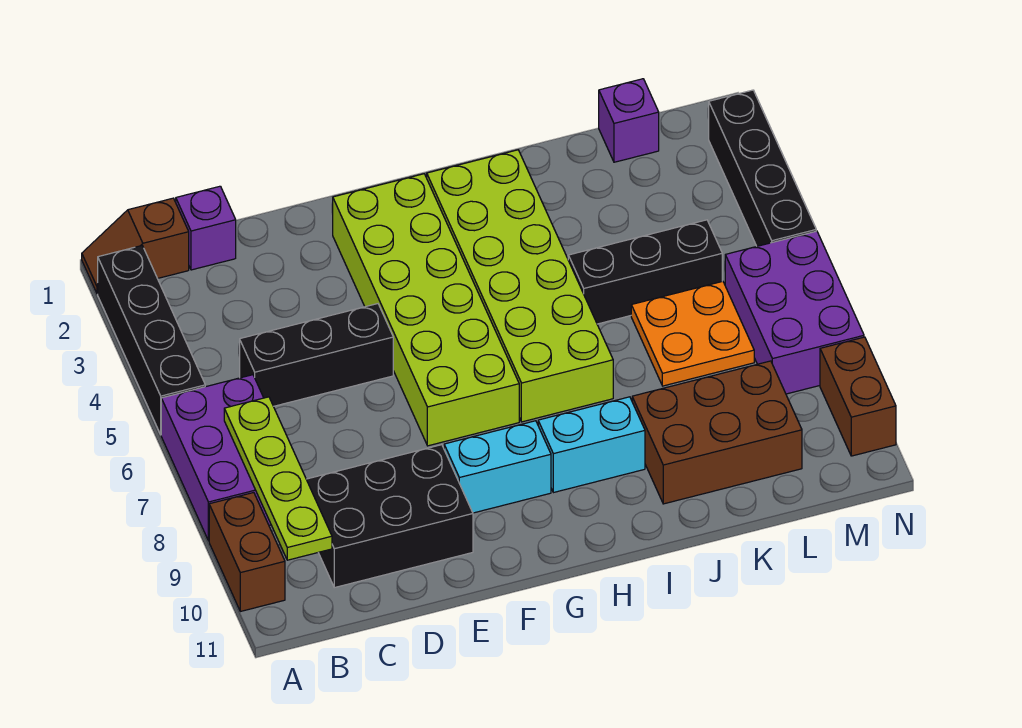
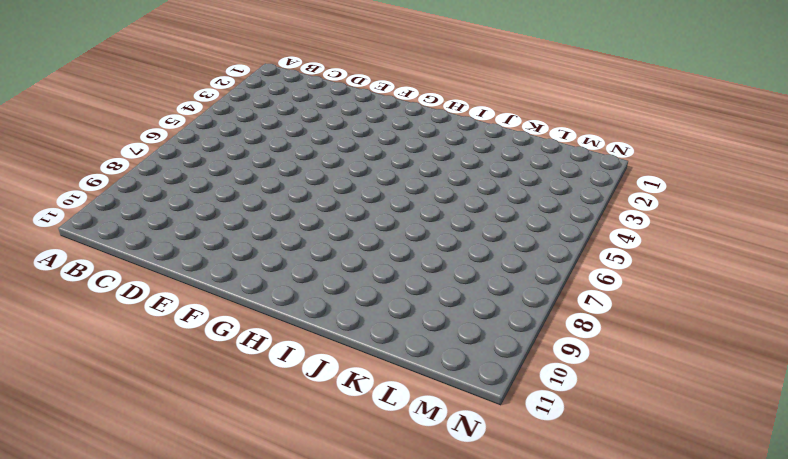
none -> brown slope A1:B1 level 1 top B
none -> black brick A2:A5 level 1
none -> purple brick A6:B8 level 1

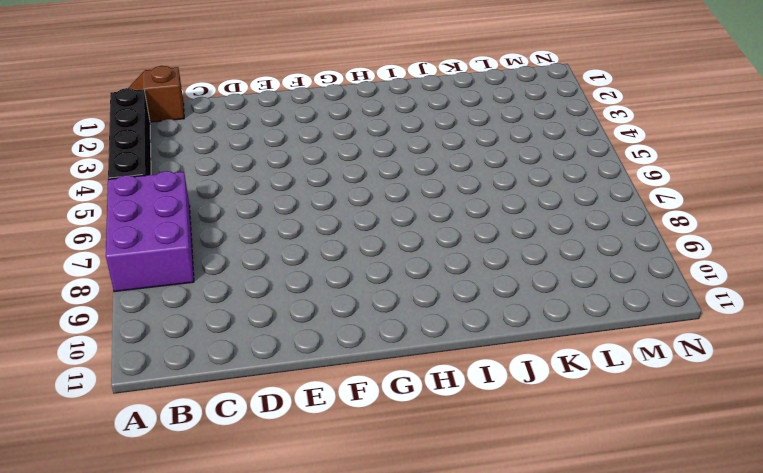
none -> brown brick A9:A10 level 1
none -> purple brick C1 level 1
none -> black brick C5:E5 level 1

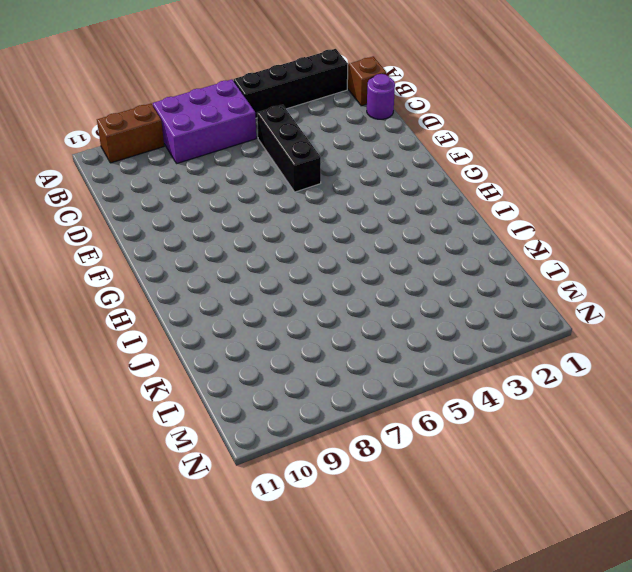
purple round brick C1 level 1 -> purple brick C1 level 1
none -> black brick C9:E10 level 1
none -> lime brick F2:G7 level 1
none -> cyan brick F9:G9 level 1

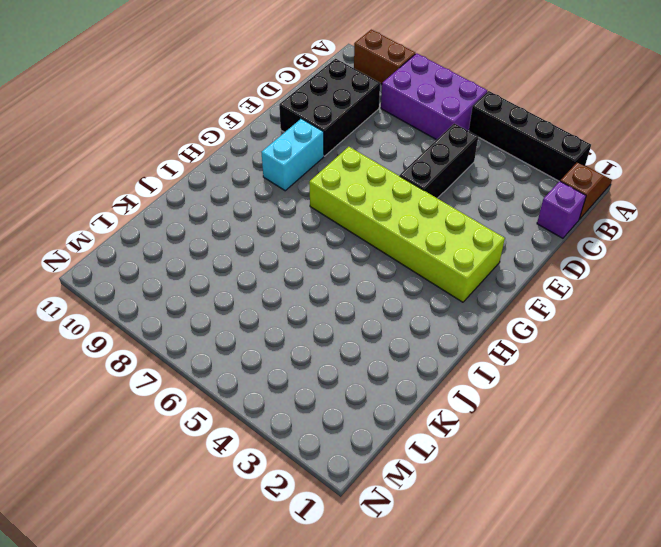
none -> lime brick H2:I7 level 1
none -> cyan brick H9:I9 level 1
none -> black brick J5:L5 level 1

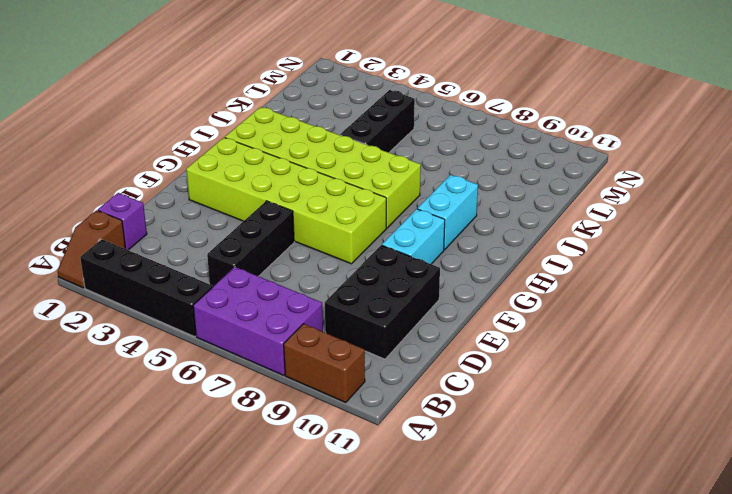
none -> brown brick J9:L10 level 1
none -> orange plate K6:L7 level 1
none -> purple brick L1 level 1

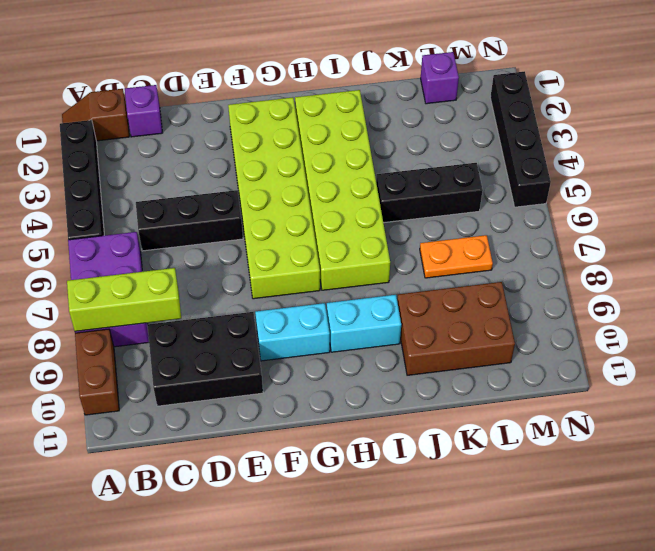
lime brick A8:C8 level 2 -> lime plate B7:B10 level 2
orange plate K7:L7 level 1 -> orange plate K6:L7 level 1
none -> purple brick M6:N8 level 1
none -> brown brick N9:N10 level 1

